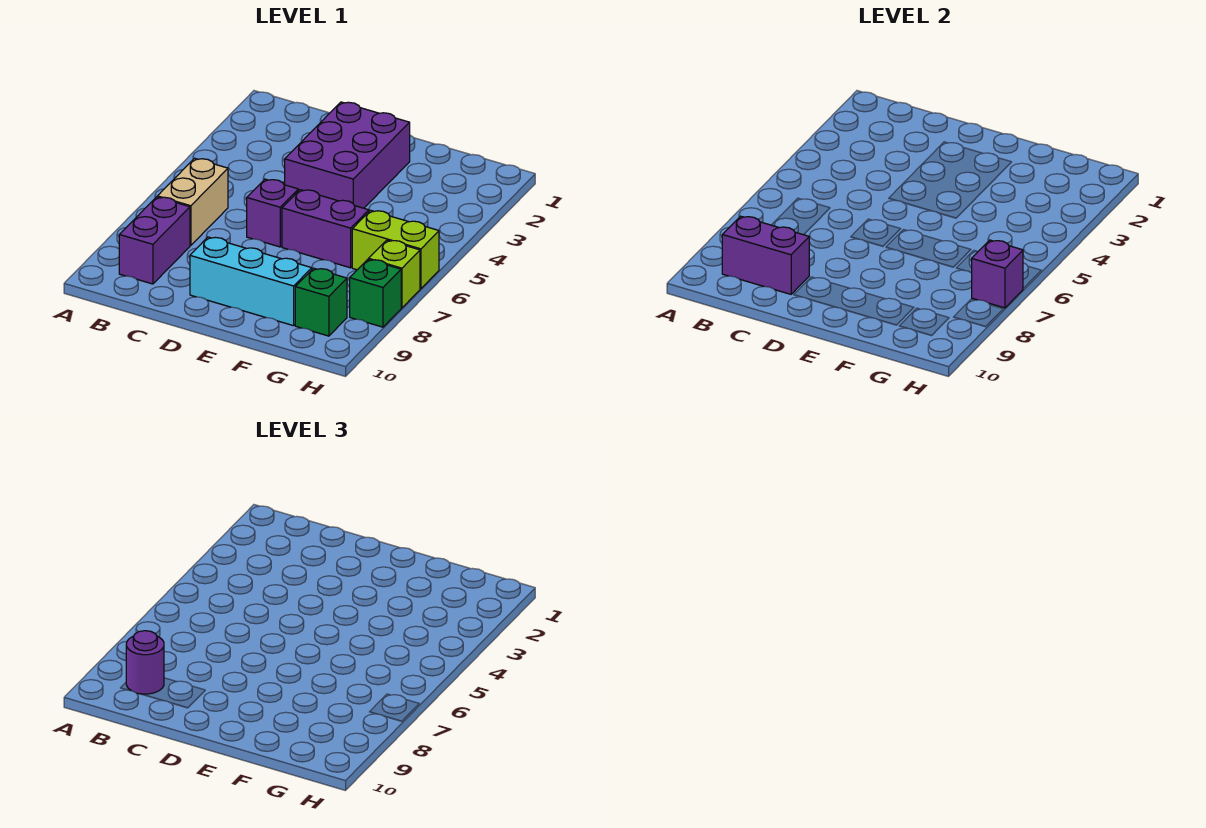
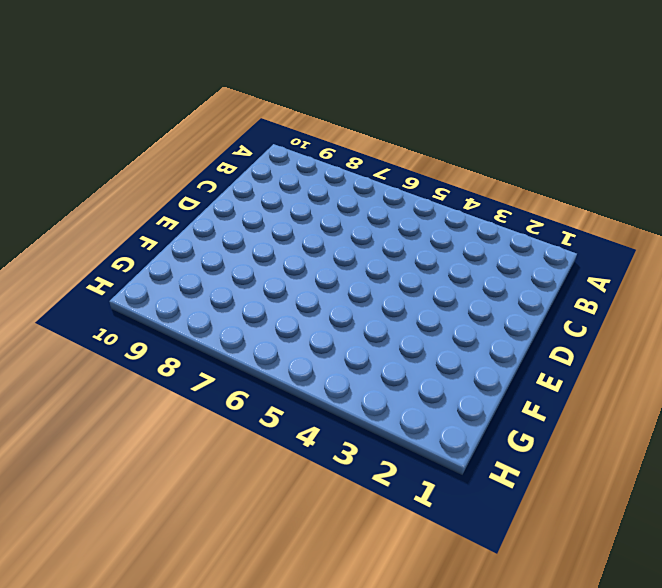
none -> tan brick B6:B7 level 1
none -> purple brick B8:B9 level 1
none -> purple brick D2:E4 level 1

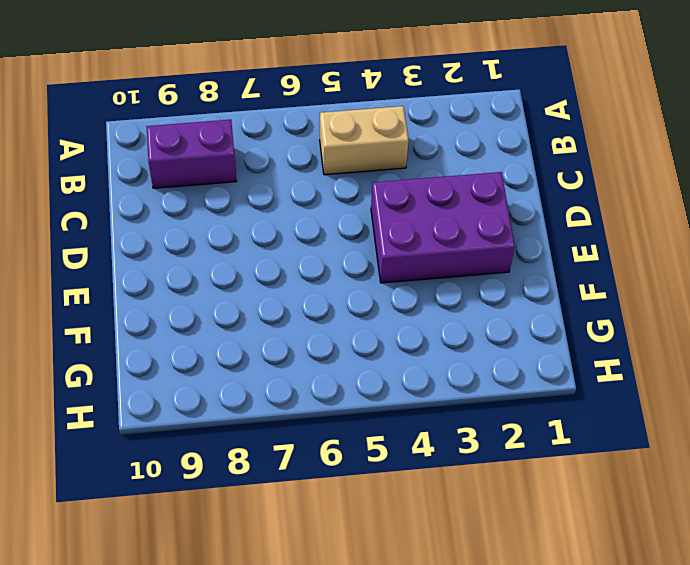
tan brick B4:B5 level 1 -> tan brick B6:B7 level 1
none -> purple brick D6 level 1
none -> cyan brick D9:F9 level 1
none -> purple brick E6:F6 level 1

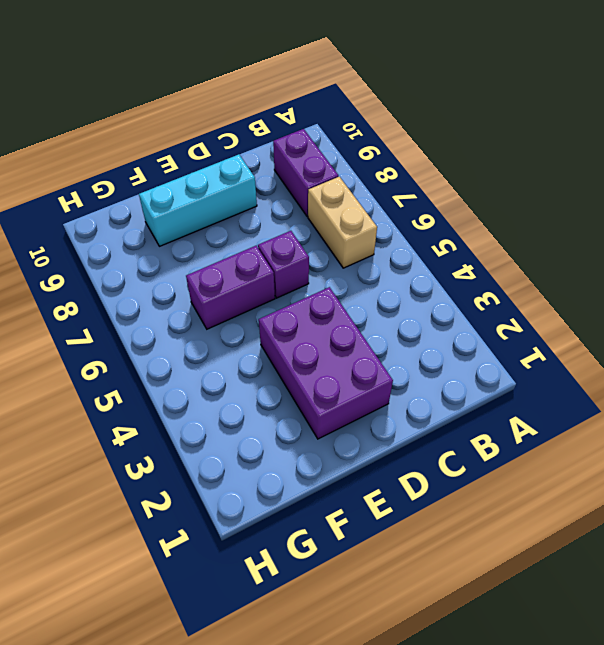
none -> lime brick G6:H6 level 1
none -> green brick G9 level 1
none -> lime brick H7 level 1

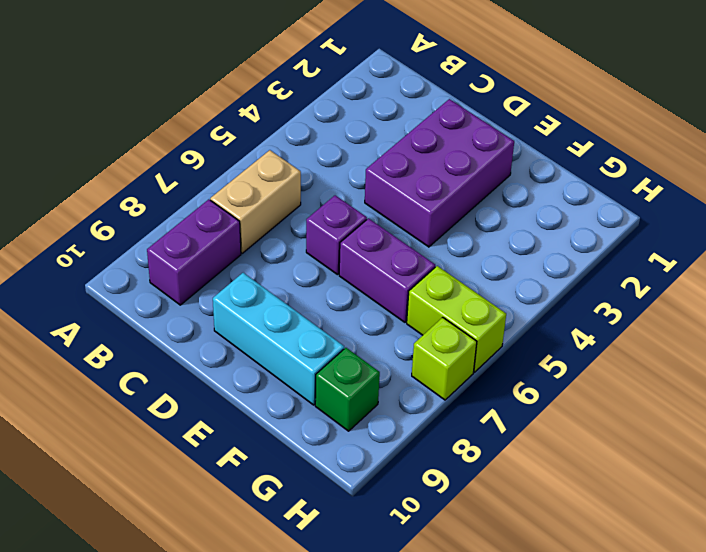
none -> green brick H8 level 1
none -> purple brick B9:C9 level 2
none -> purple brick H7 level 2

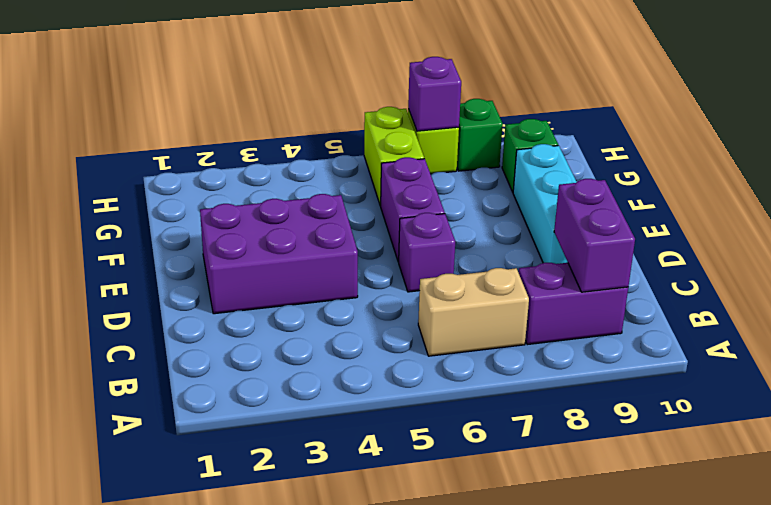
none -> purple round brick B9 level 3

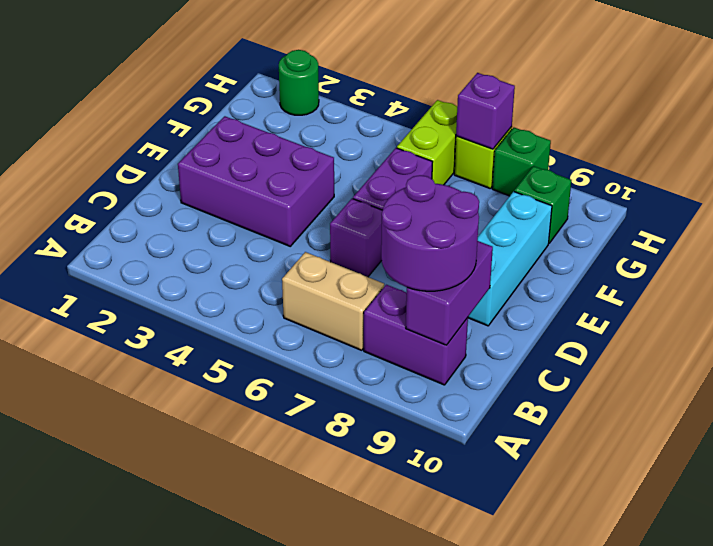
purple round brick B8:C9 level 3 -> purple round brick B9 level 3
green round brick H2 level 1 -> none

